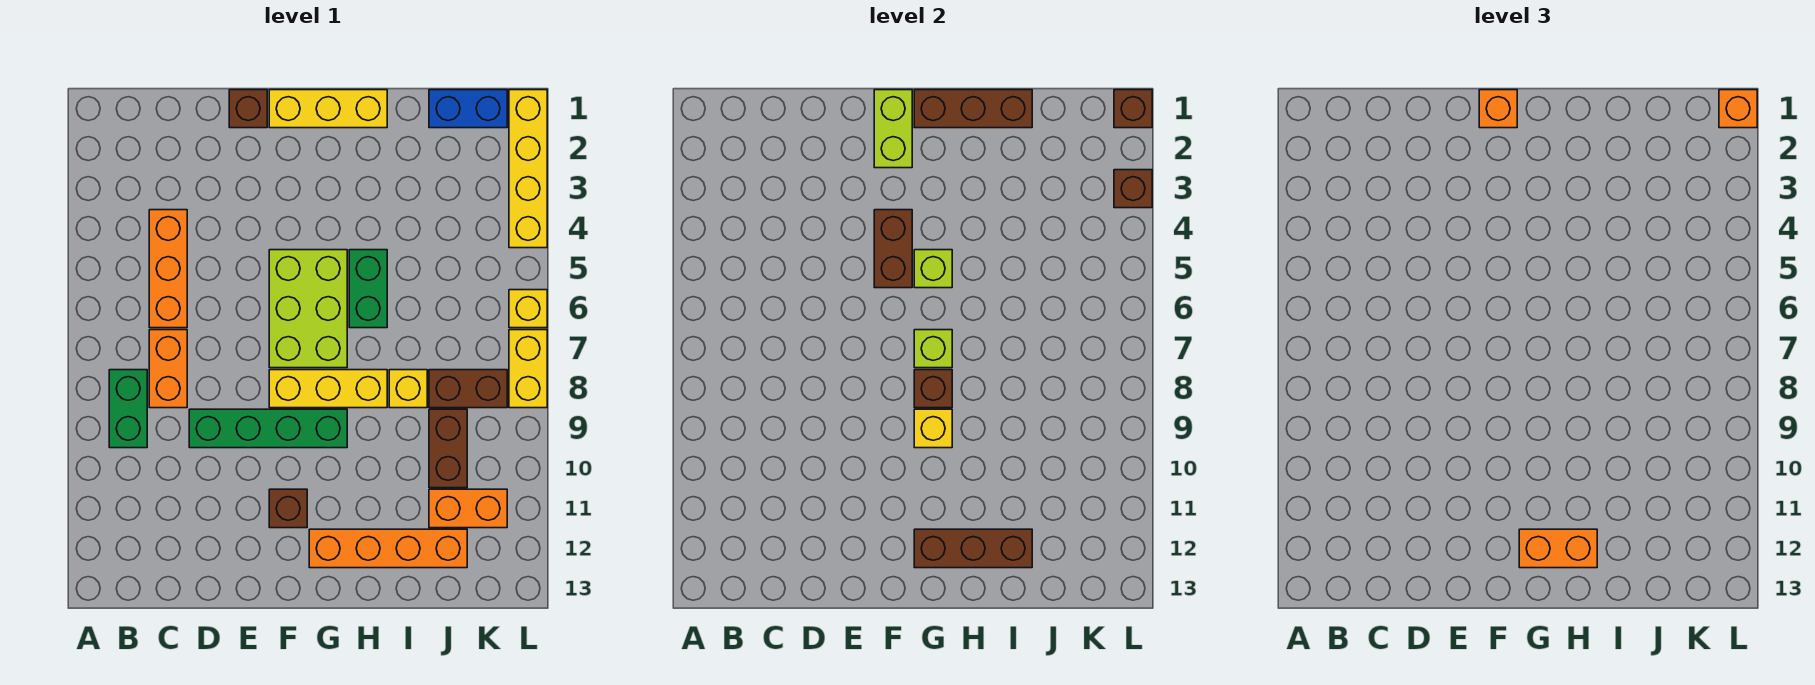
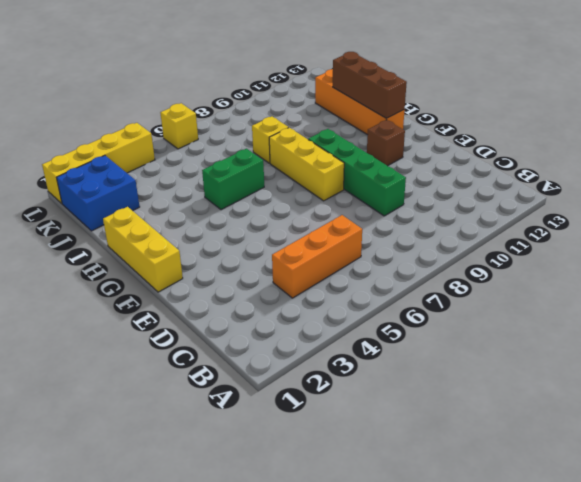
blue brick J1:K2 level 1 -> blue brick J1:K1 level 1
none -> green brick B8:B9 level 1
none -> orange brick C7:C8 level 1
none -> brown brick E1 level 1
none -> lime brick F5:G7 level 1

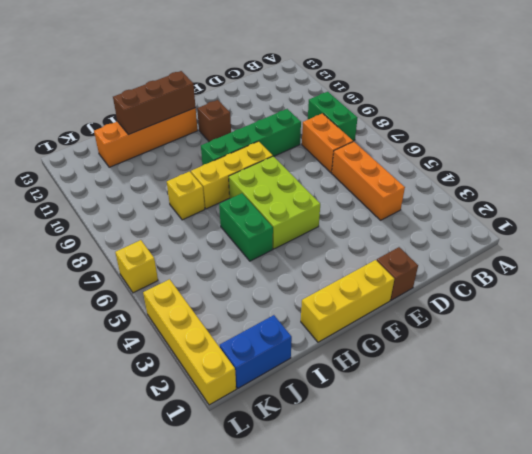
none -> brown brick J8:K8 level 1
none -> brown brick J9:J10 level 1
none -> orange brick J11:K11 level 1
none -> yellow brick L7:L8 level 1

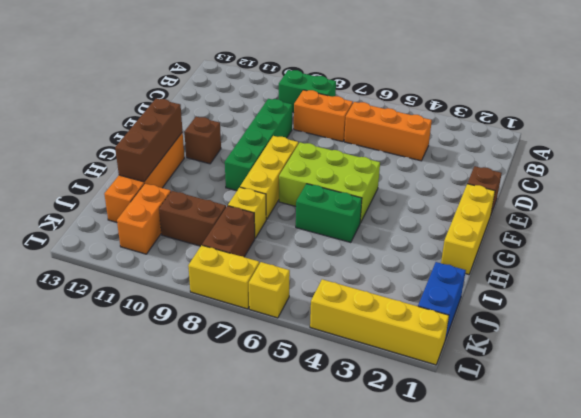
none -> lime brick F1:F2 level 2
none -> brown brick F4:F5 level 2
none -> brown brick G1:I1 level 2
none -> lime brick G5 level 2

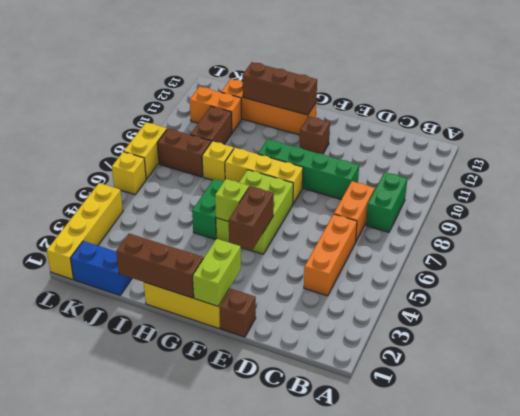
none -> lime brick G7 level 2
none -> brown brick G8 level 2
none -> yellow brick G9 level 2
none -> brown brick L1 level 2

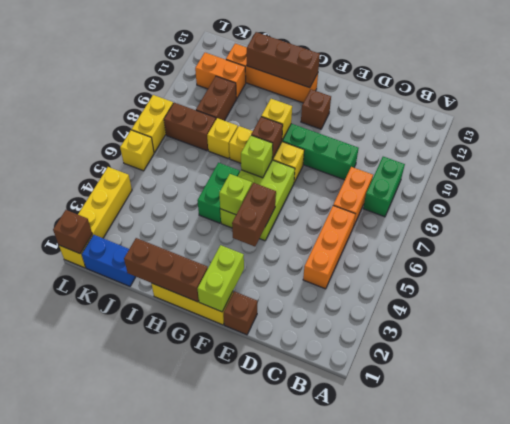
none -> brown brick L3 level 2
none -> orange brick F1 level 3
none -> orange brick G12:H12 level 3
none -> orange brick L1 level 3

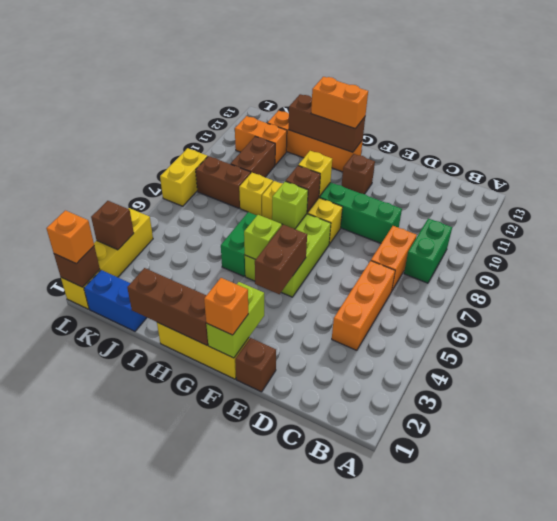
none -> yellow brick L6 level 1

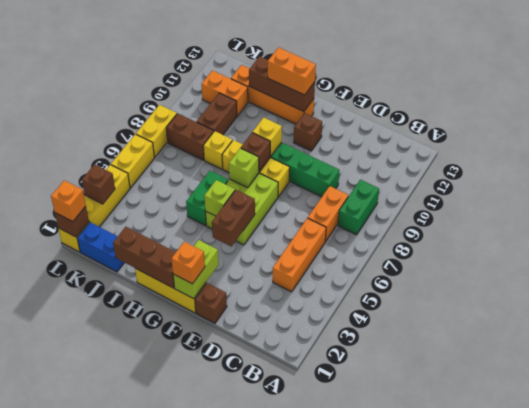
yellow brick L5:L6 level 1 -> yellow brick L6 level 1

